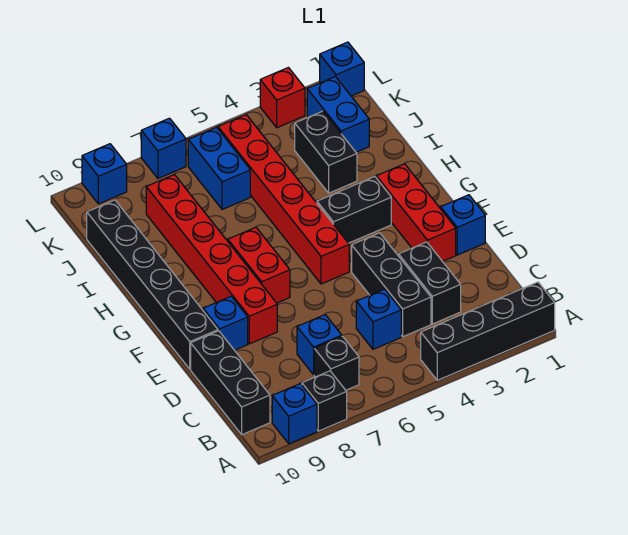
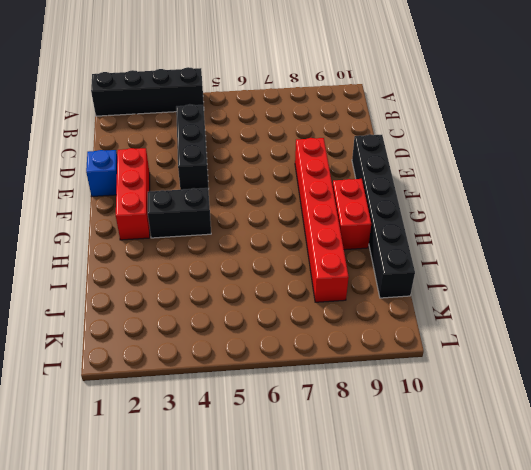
red brick G9:H9 level 1 -> red brick F7:G7 level 1
none -> black brick A8 level 1
none -> blue brick A9 level 1
none -> black brick B7 level 1

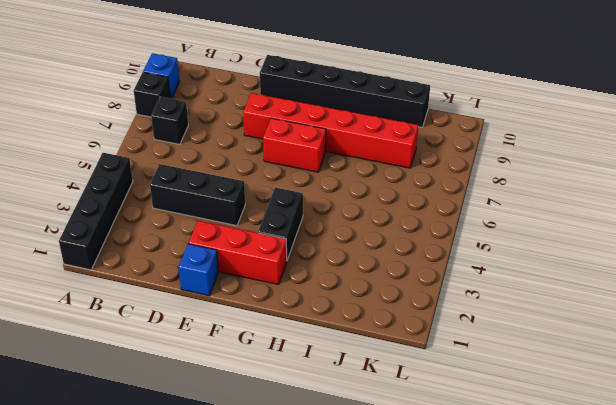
none -> black brick B10:D10 level 1
none -> black brick C3:D3 level 1
none -> blue brick C5 level 1

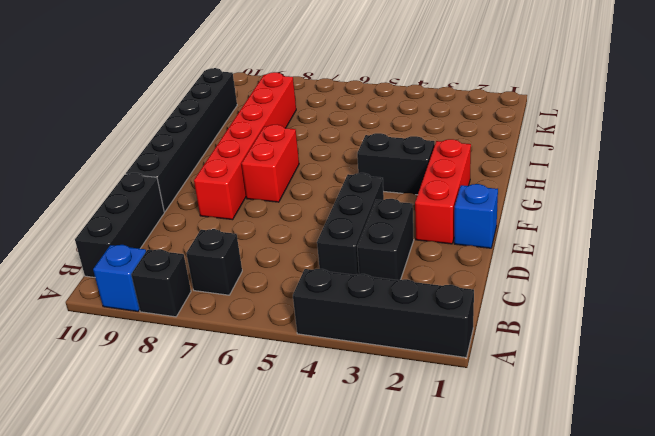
none -> blue brick C5 level 1
none -> blue brick C7 level 1
none -> blue brick E9 level 1

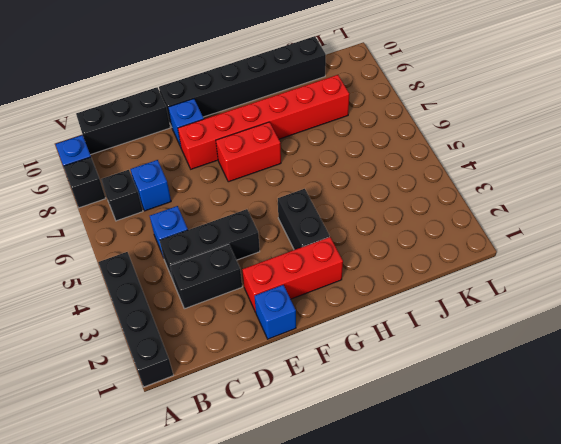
none -> red brick F5:K5 level 1
none -> black brick I3:J3 level 1
none -> blue brick J2:K2 level 1

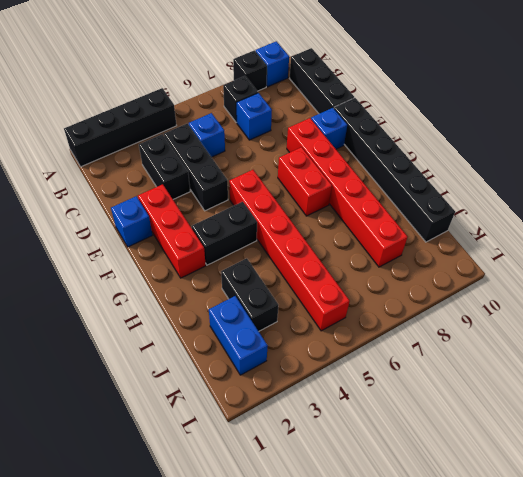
none -> blue brick J6:K6 level 1
none -> blue brick L1 level 1
none -> red brick L3 level 1

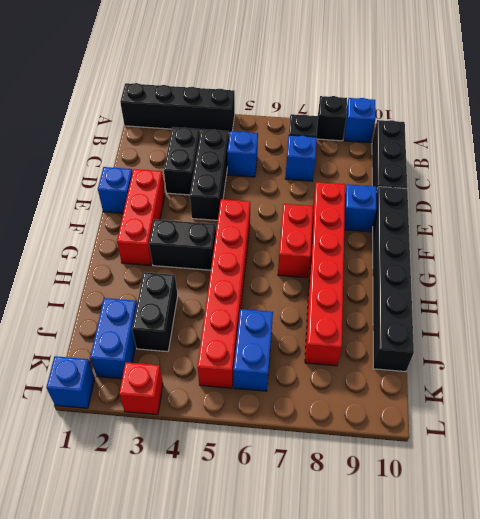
none -> blue brick L7 level 1
none -> blue brick L9 level 1

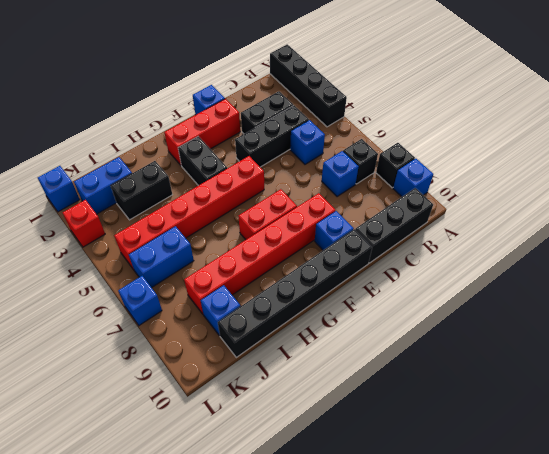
blue brick J9 level 1 -> blue brick L9 level 1

